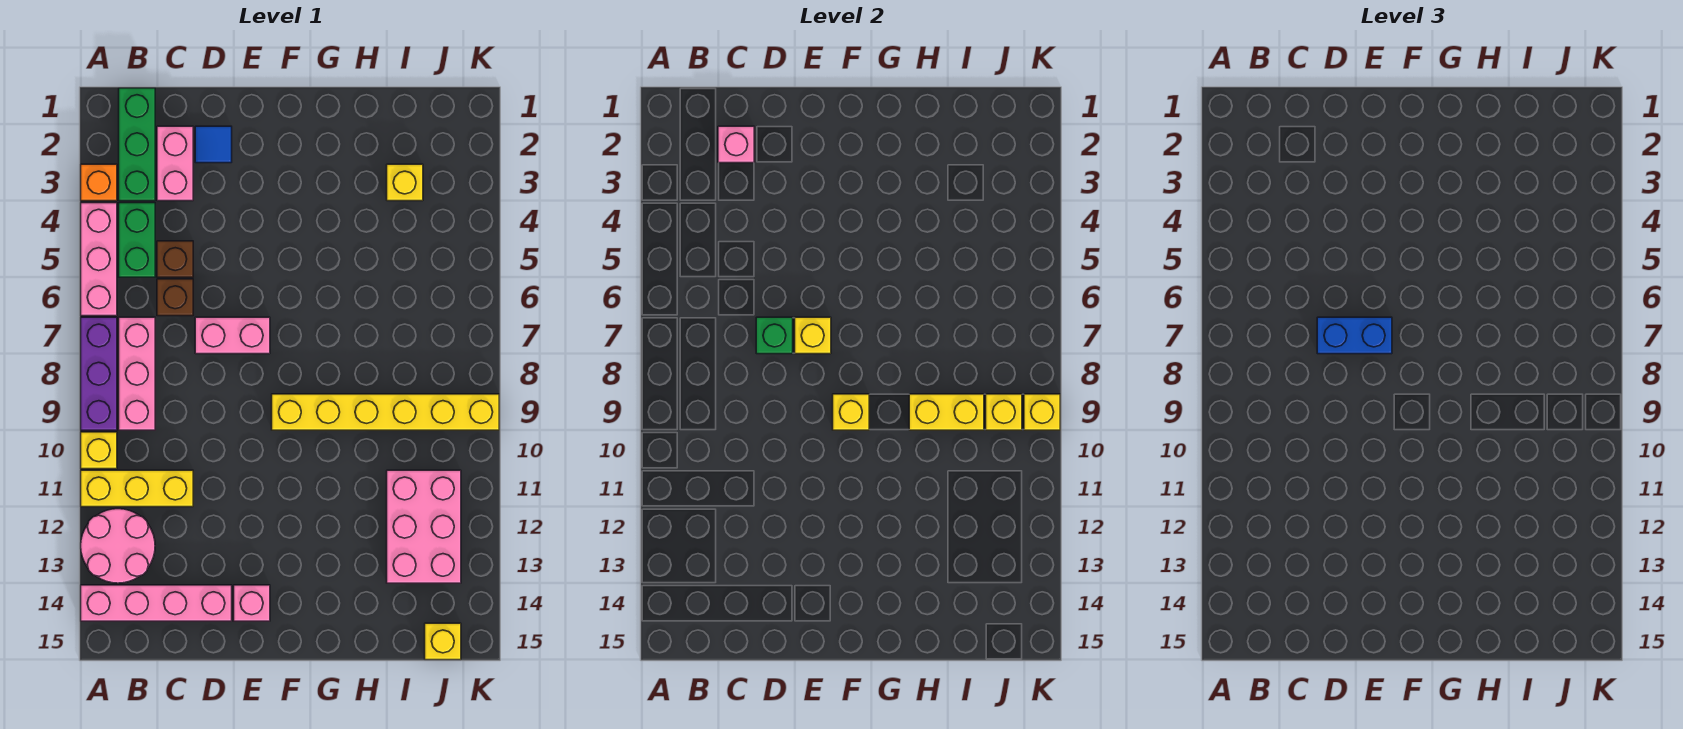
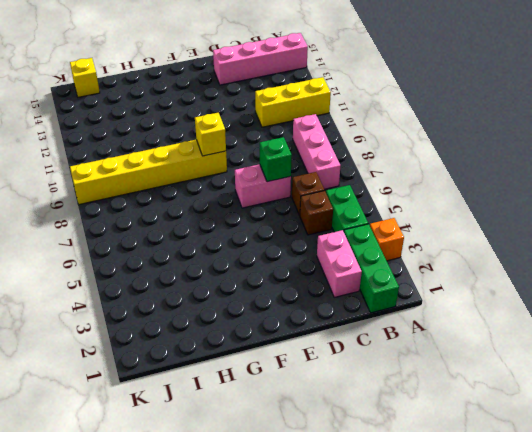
none -> pink brick A4:A6 level 1
none -> purple brick A7:A9 level 1
none -> yellow brick A10 level 1

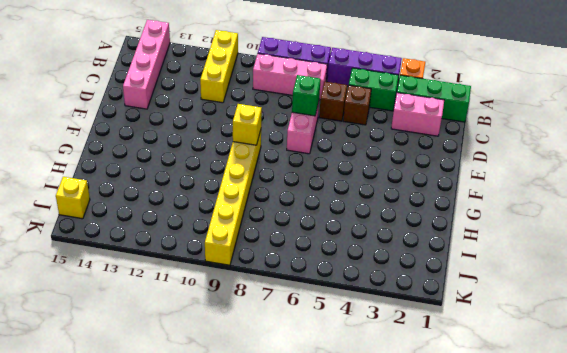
purple brick A4:A6 level 1 -> pink brick A4:A6 level 1
none -> yellow brick A10 level 1
none -> pink round brick A12:B13 level 1
none -> blue tile D2 level 1

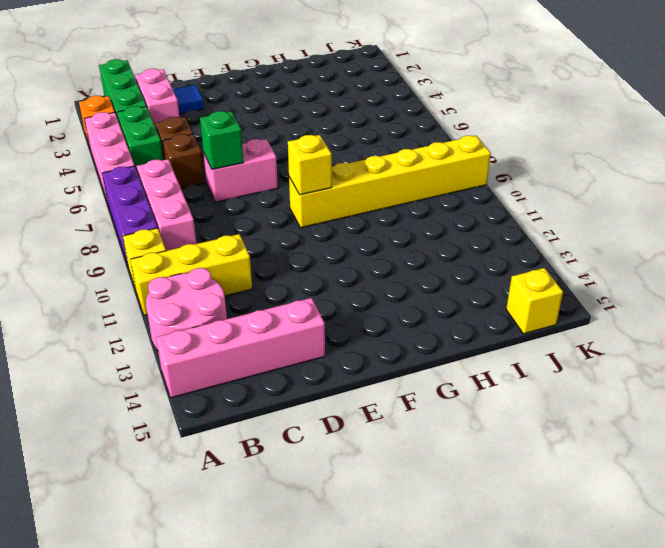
none -> pink brick E14 level 1
none -> yellow brick I3 level 1
none -> pink brick I11:J13 level 1

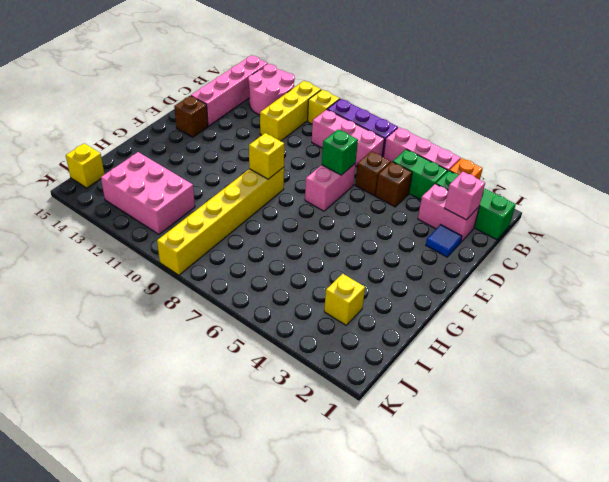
brown brick E14 level 1 -> pink brick E14 level 1
none -> yellow brick E7 level 2
none -> yellow brick H9:I9 level 2
none -> yellow brick J9 level 2

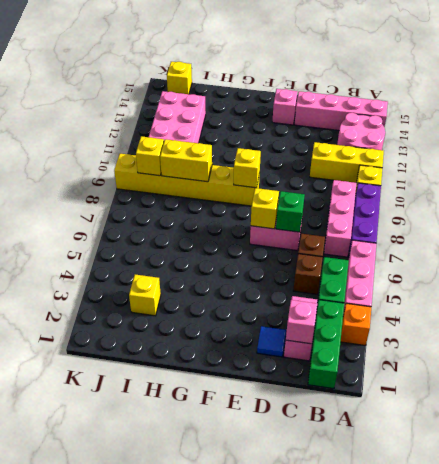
none -> yellow brick K9 level 2
none -> blue brick D7:E7 level 3

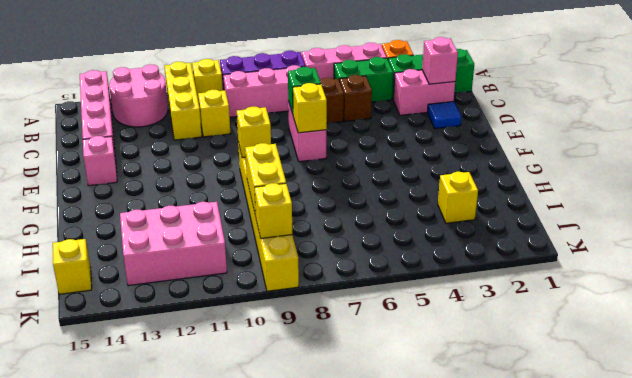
yellow brick C10 level 1 -> yellow brick K9 level 2
none -> blue brick D7:E7 level 3

